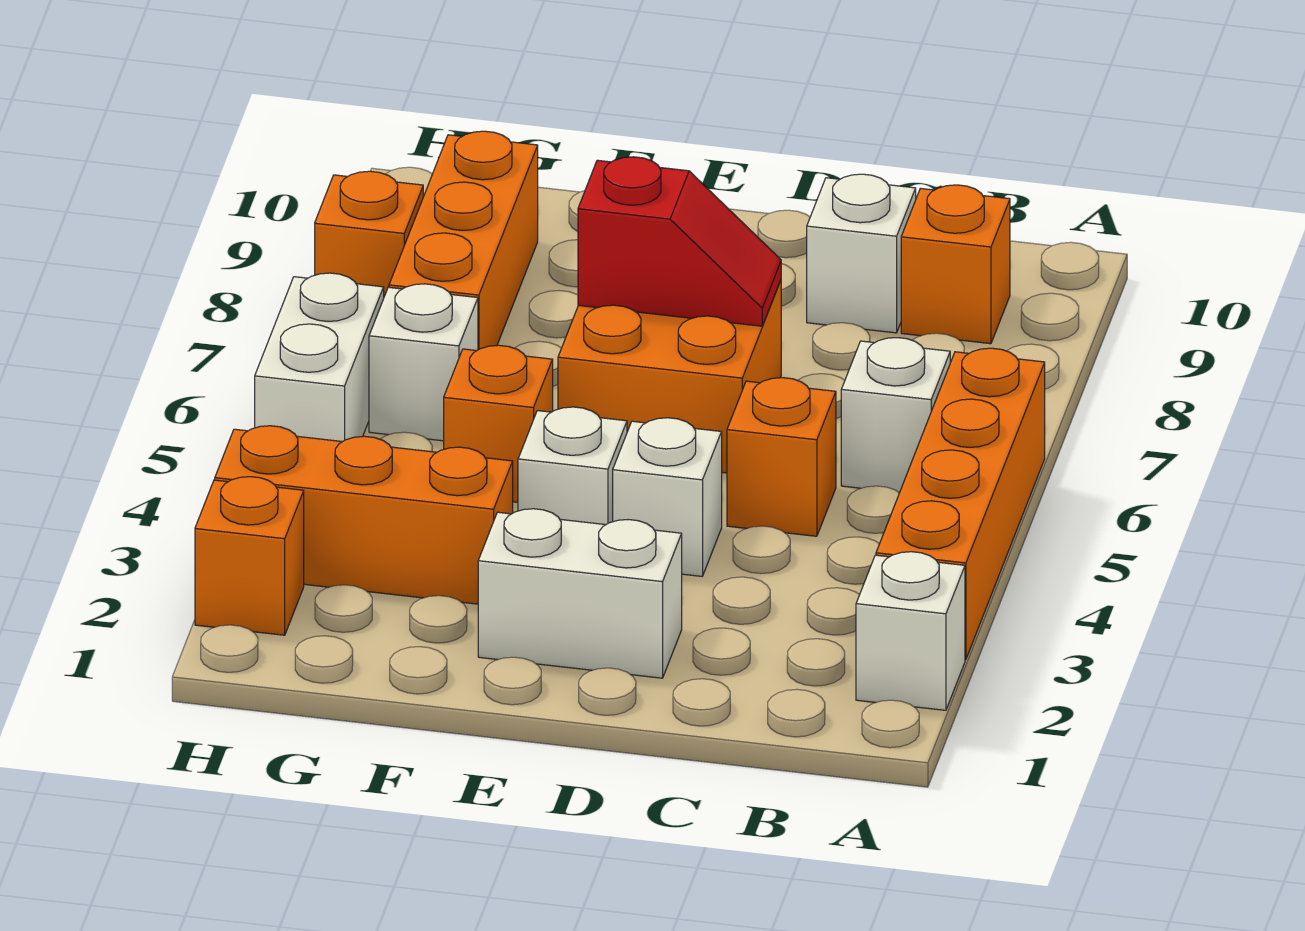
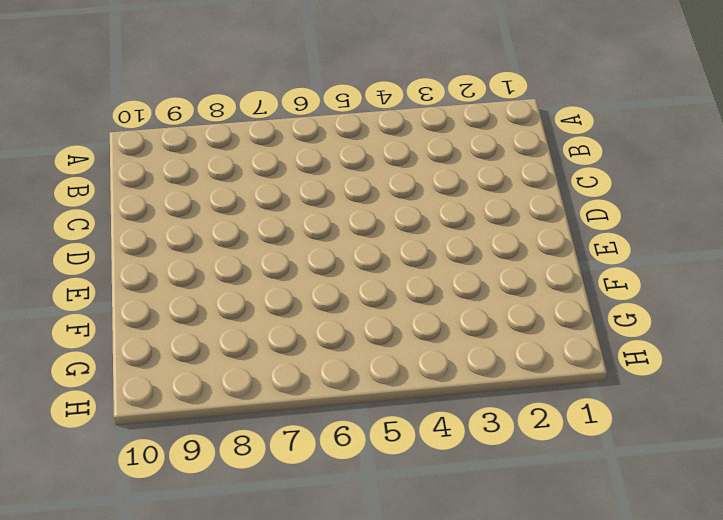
none -> white brick A2 level 1
none -> orange brick A3:A6 level 1
none -> white brick B6 level 1

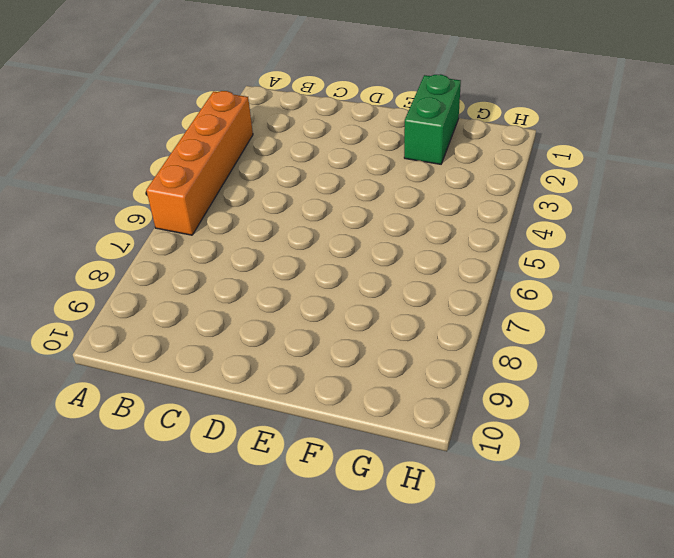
green brick F1:F2 level 1 -> none
none -> white brick A2 level 1
none -> white brick B6 level 1
none -> orange brick B9 level 1

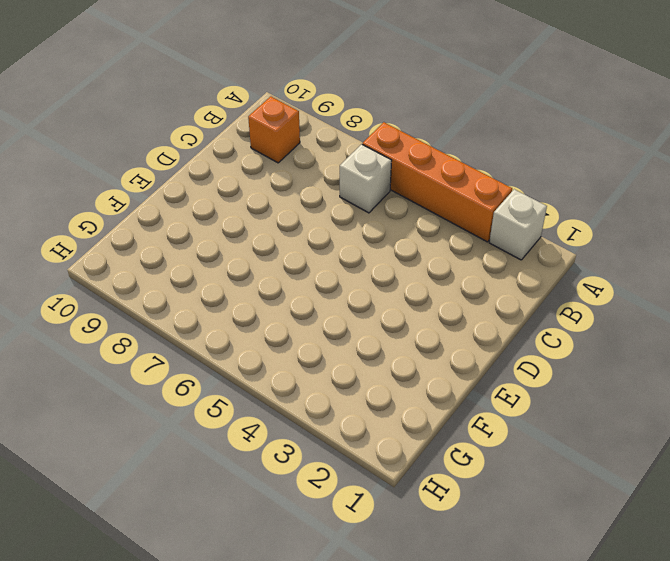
none -> orange brick C5 level 1
none -> white brick C9 level 1
none -> white brick D2:E2 level 1

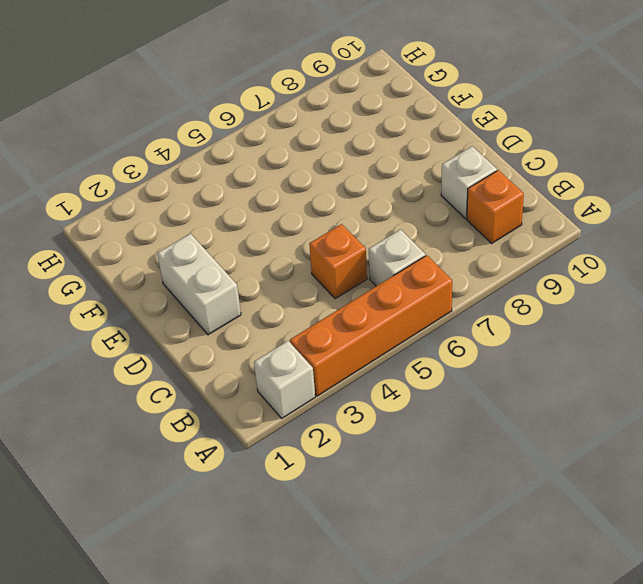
none -> white brick D4 level 1
none -> orange brick D6:E7 level 1
none -> white brick E4 level 1

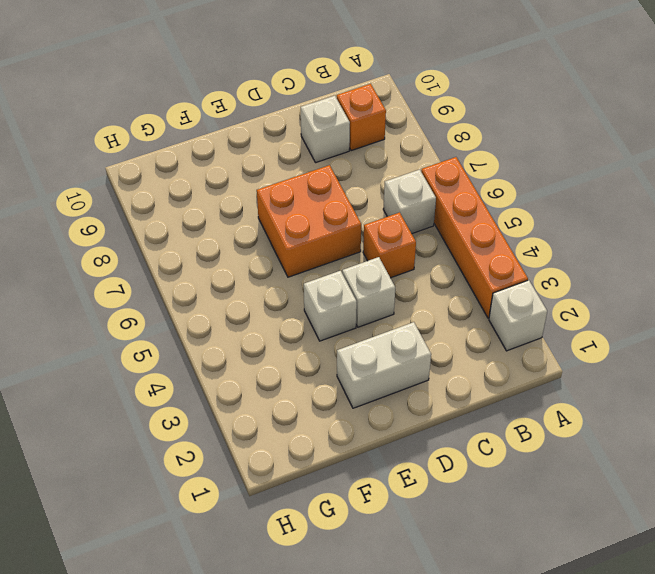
none -> orange brick F3:H3 level 1
none -> orange brick F5 level 1
none -> white brick G6 level 1

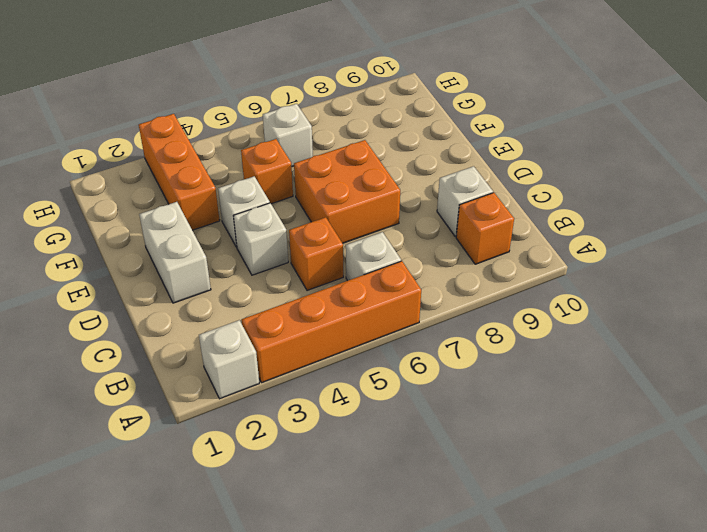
none -> orange brick G7:G9 level 1
none -> orange brick H2 level 1
none -> white brick H5:H6 level 1

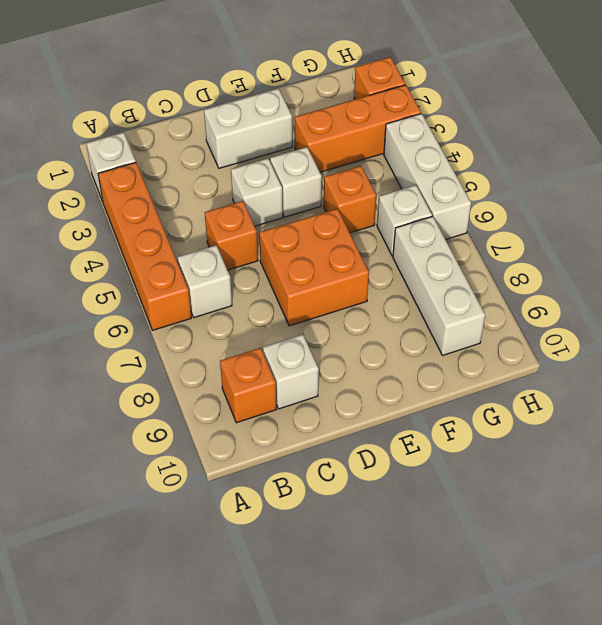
white brick G7:G9 level 1 -> orange brick G7:G9 level 1
white brick H4:H6 level 1 -> white brick H5:H6 level 1
none -> orange brick H8 level 1
none -> red slope D7:E7 level 2 top E

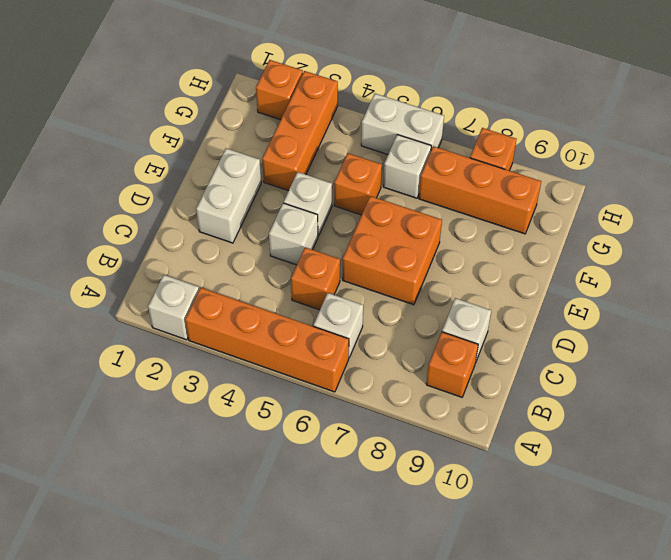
none -> red slope D7:E7 level 2 top E

